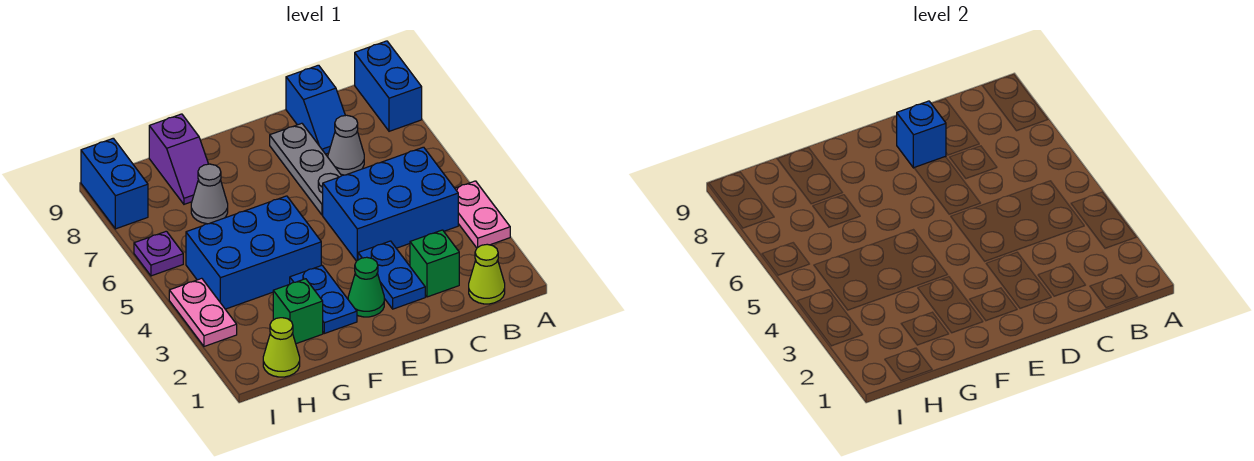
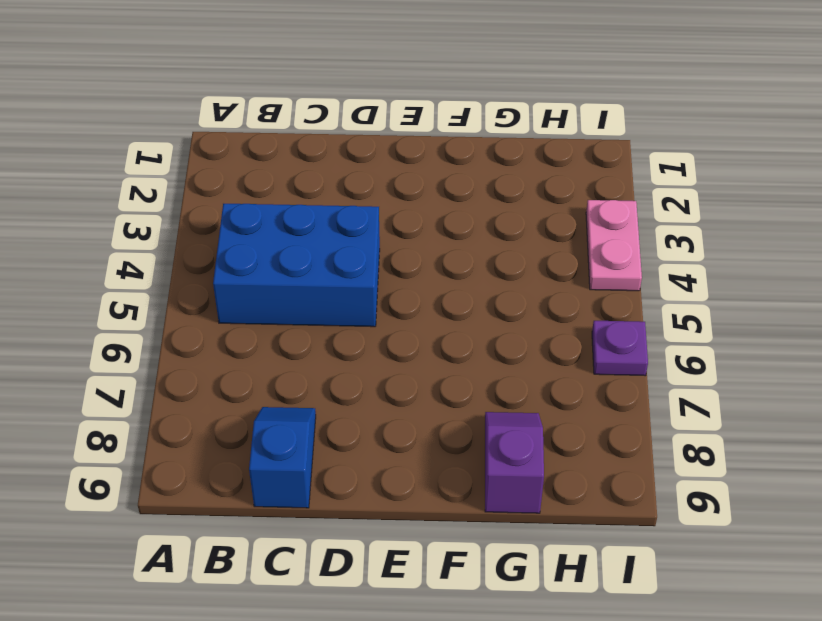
none -> pink plate A3:A4 level 1
none -> blue brick A8:A9 level 1
none -> lime cone B1 level 1

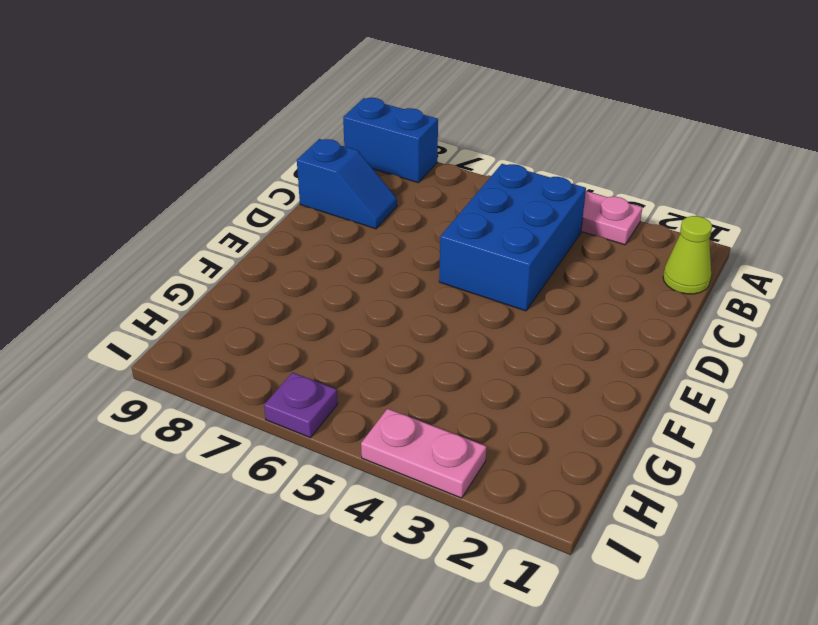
none -> green brick C2 level 1
none -> grey cone C7 level 1
none -> blue plate D2:D3 level 1

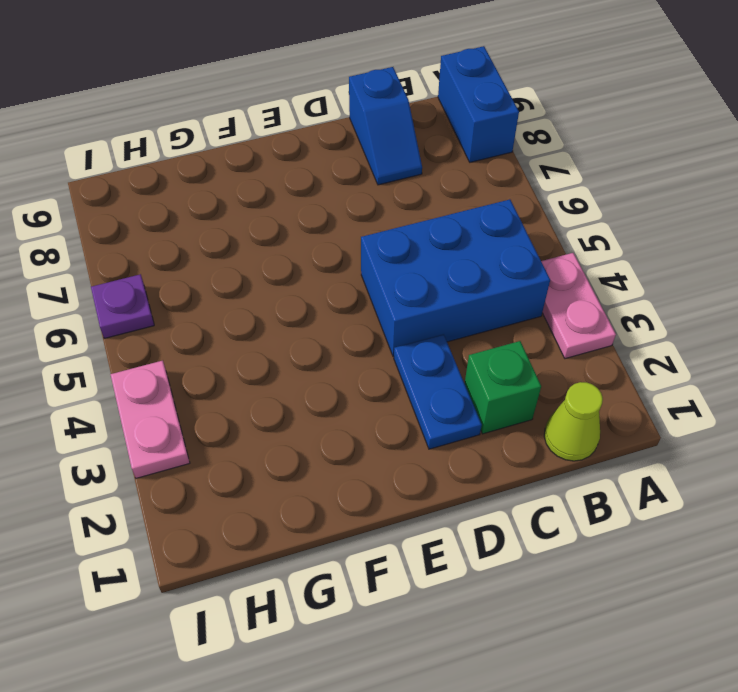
none -> grey cone C7 level 1
none -> grey plate D6:D8 level 1
none -> green cone E2 level 1

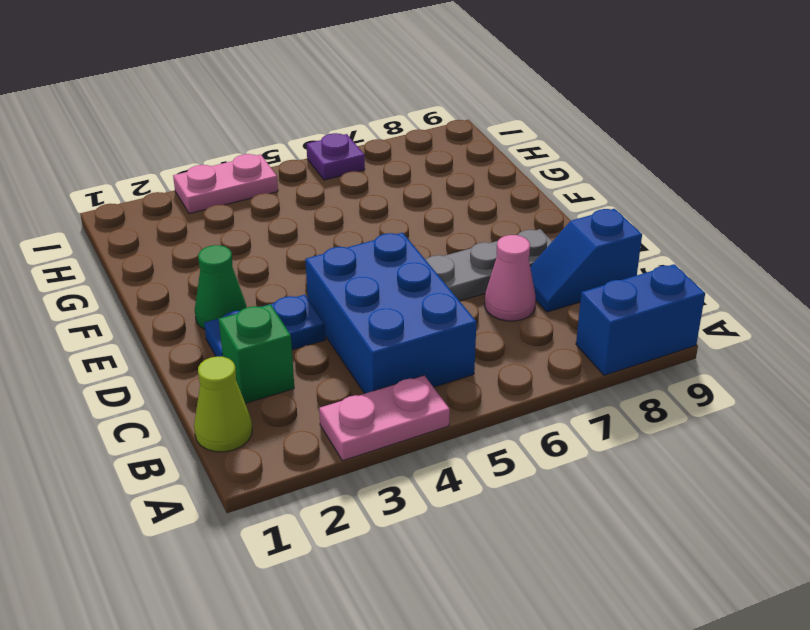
pink cone C7 level 1 -> grey cone C7 level 1
none -> blue plate F2:F3 level 1
none -> blue brick F4:H5 level 1
none -> green brick G2 level 1

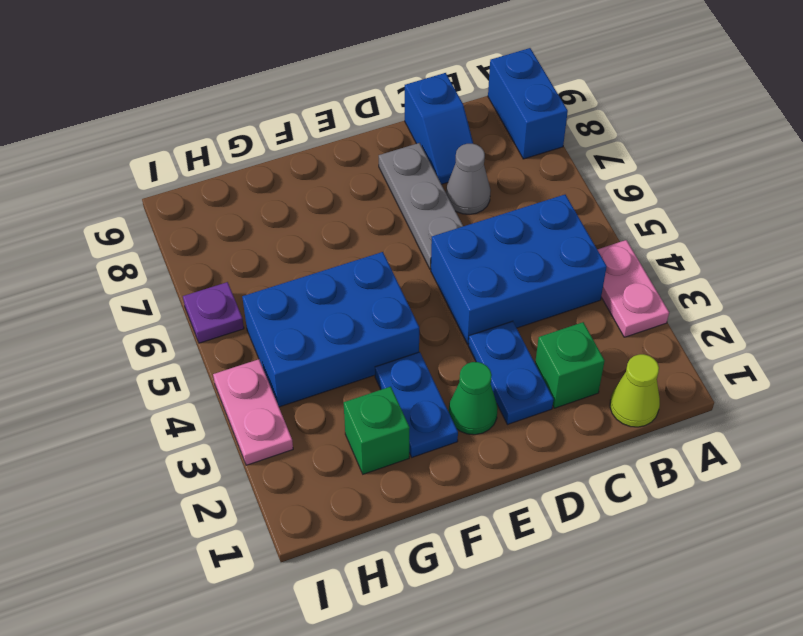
none -> grey cone G7 level 1
none -> purple slope G8:G9 level 1 top 9
none -> lime cone H1 level 1

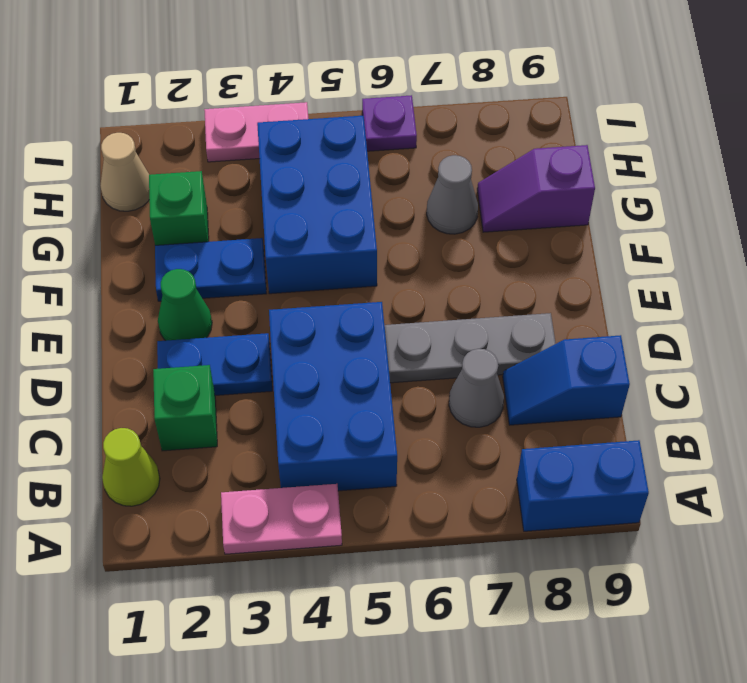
tan cone H1 level 1 -> lime cone H1 level 1
none -> blue brick I8:I9 level 1
none -> blue brick D8 level 2

